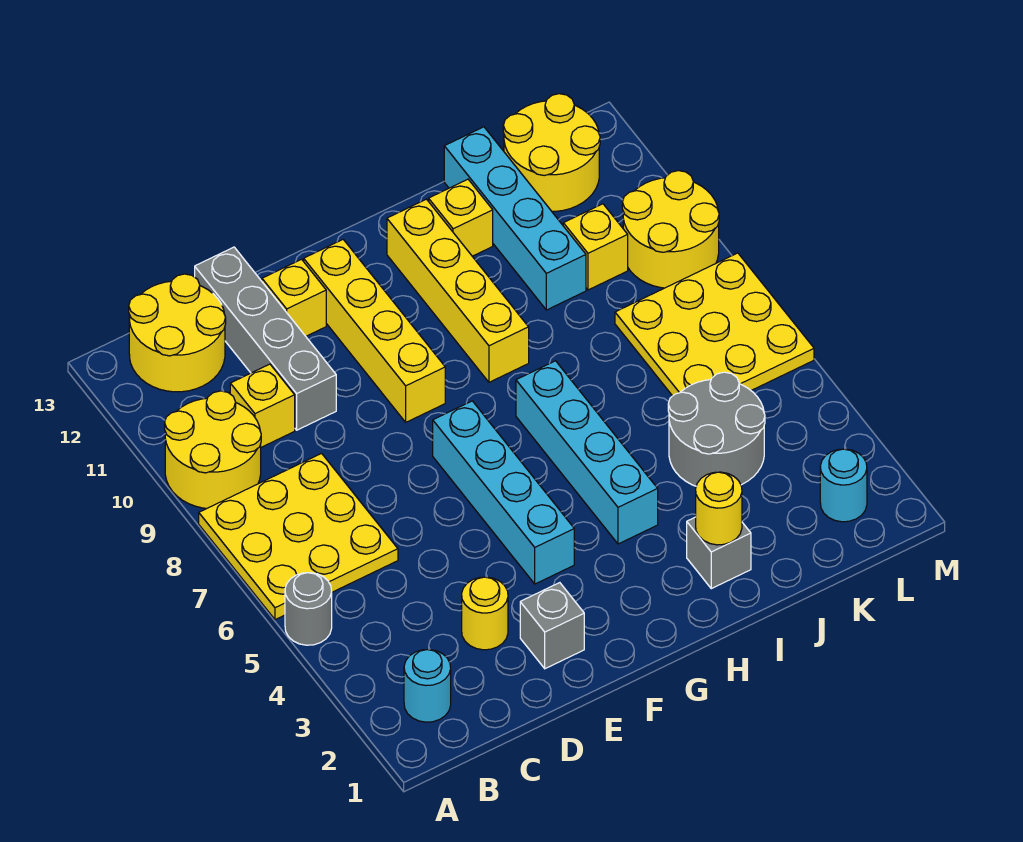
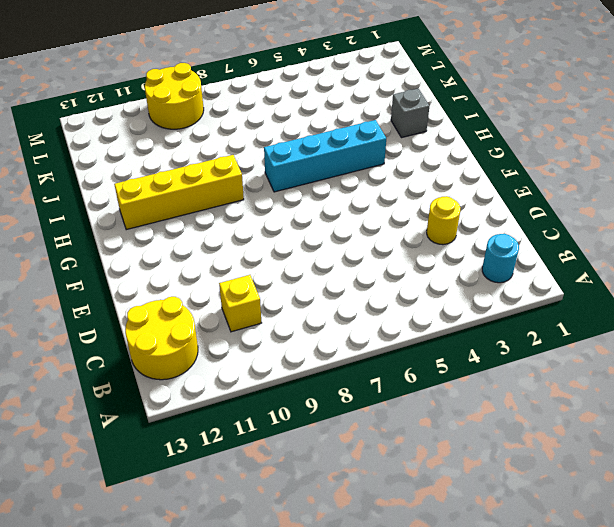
none -> grey round brick A5 level 1
none -> yellow plate A6:C8 level 1
none -> yellow round brick A9:B10 level 1

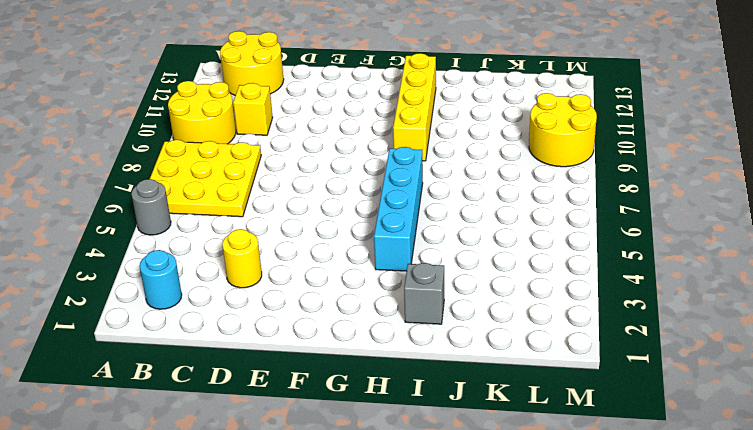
none -> grey brick D10:D13 level 1
none -> grey brick E2 level 1
none -> yellow brick E12 level 1

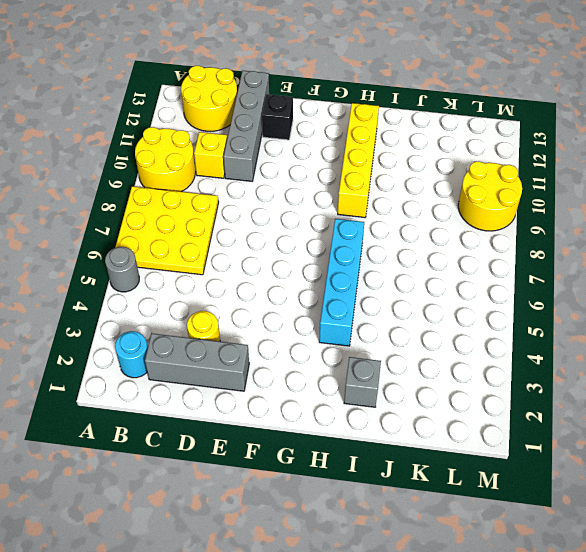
grey brick C2:E2 level 1 -> grey brick E2 level 1
black brick E12 level 1 -> yellow brick E12 level 1
none -> cyan brick F4:F7 level 1
none -> yellow brick F9:F12 level 1
none -> yellow brick I12 level 1

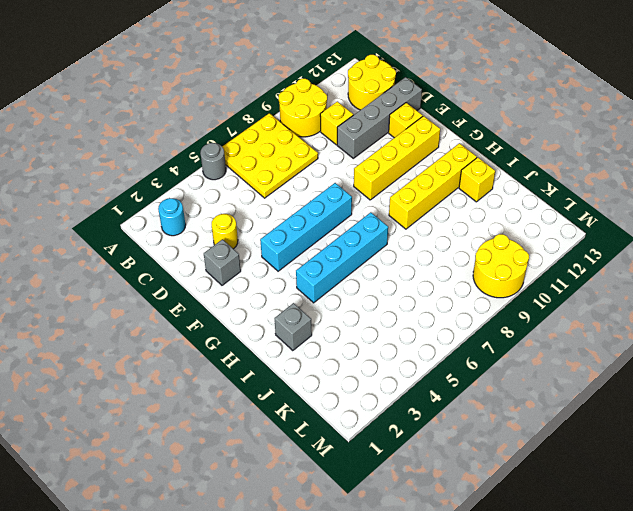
none -> grey round brick J4:K5 level 1
none -> cyan brick J10:J13 level 1
none -> yellow plate K6:M8 level 1

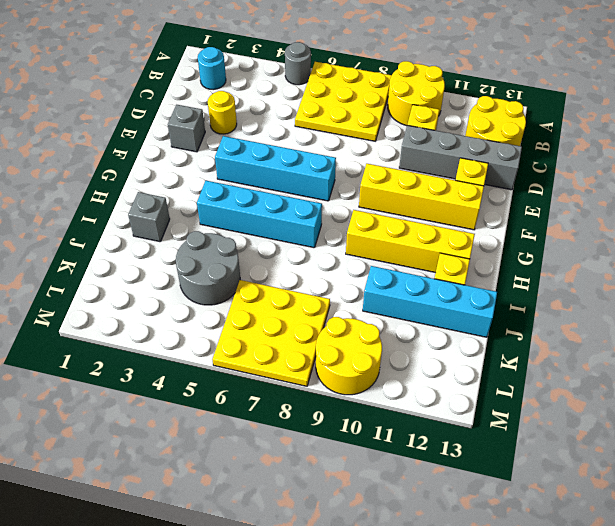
none -> yellow brick K10 level 1
none -> yellow round brick K12:L13 level 1
none -> cyan round brick L2 level 1

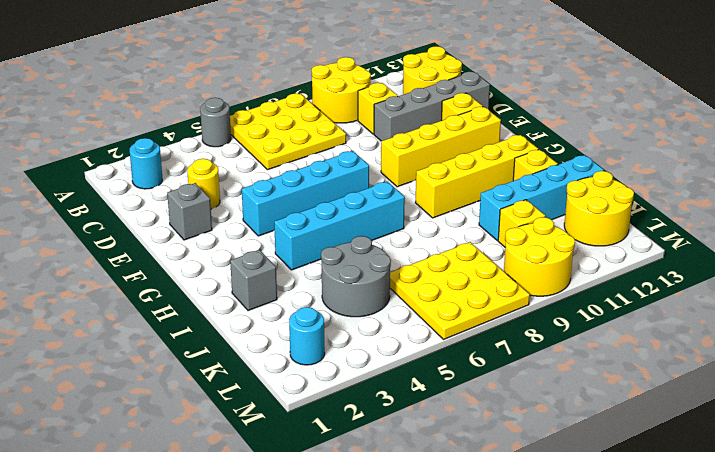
none -> yellow round brick I2 level 2

